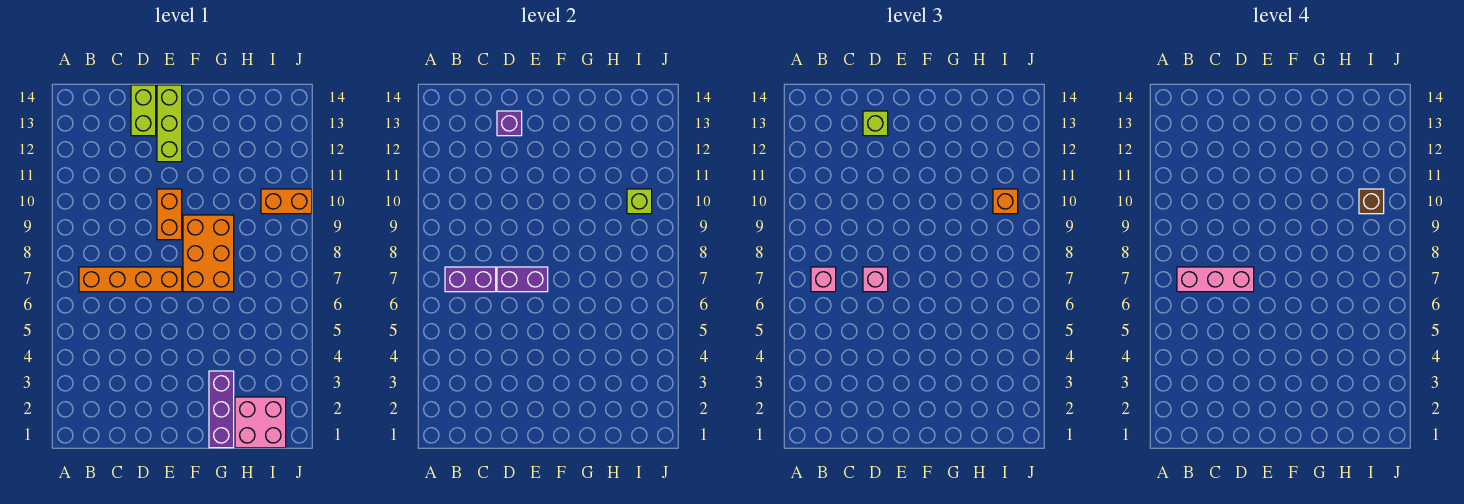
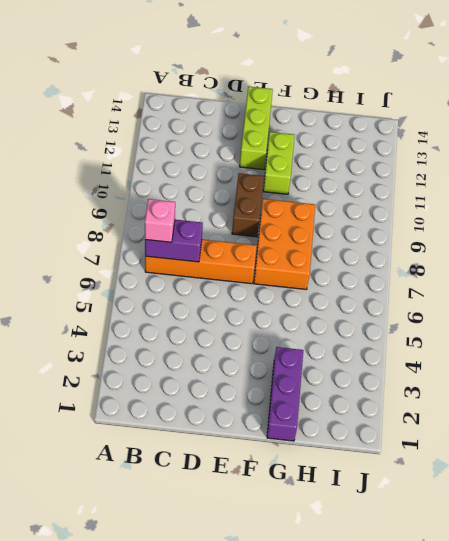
brown brick E9:E10 level 1 -> orange brick E9:E10 level 1
lime brick F11:F12 level 1 -> lime brick D13:D14 level 1
none -> pink brick H1:I2 level 1
none -> orange brick I10:J10 level 1
none -> purple brick D7:E7 level 2

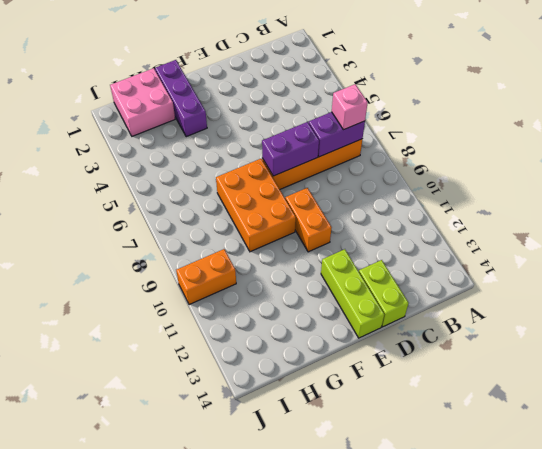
none -> purple brick D13 level 2
none -> lime brick I10 level 2
none -> pink brick D7 level 3

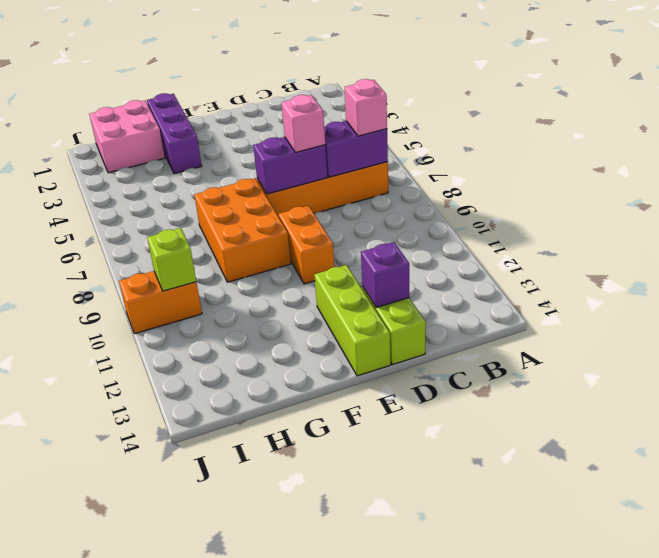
none -> lime brick D13 level 3
none -> orange brick I10 level 3
none -> pink brick B7:D7 level 4

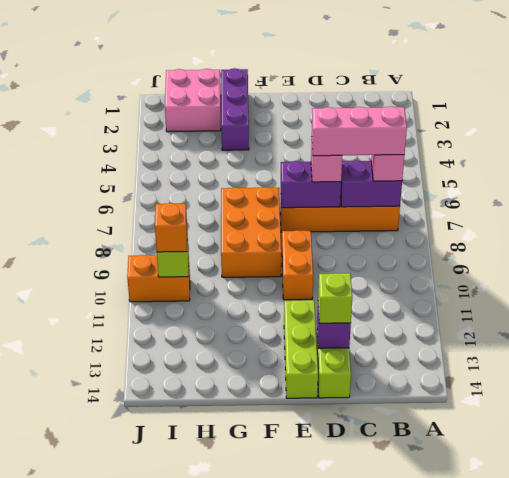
none -> brown brick I10 level 4

